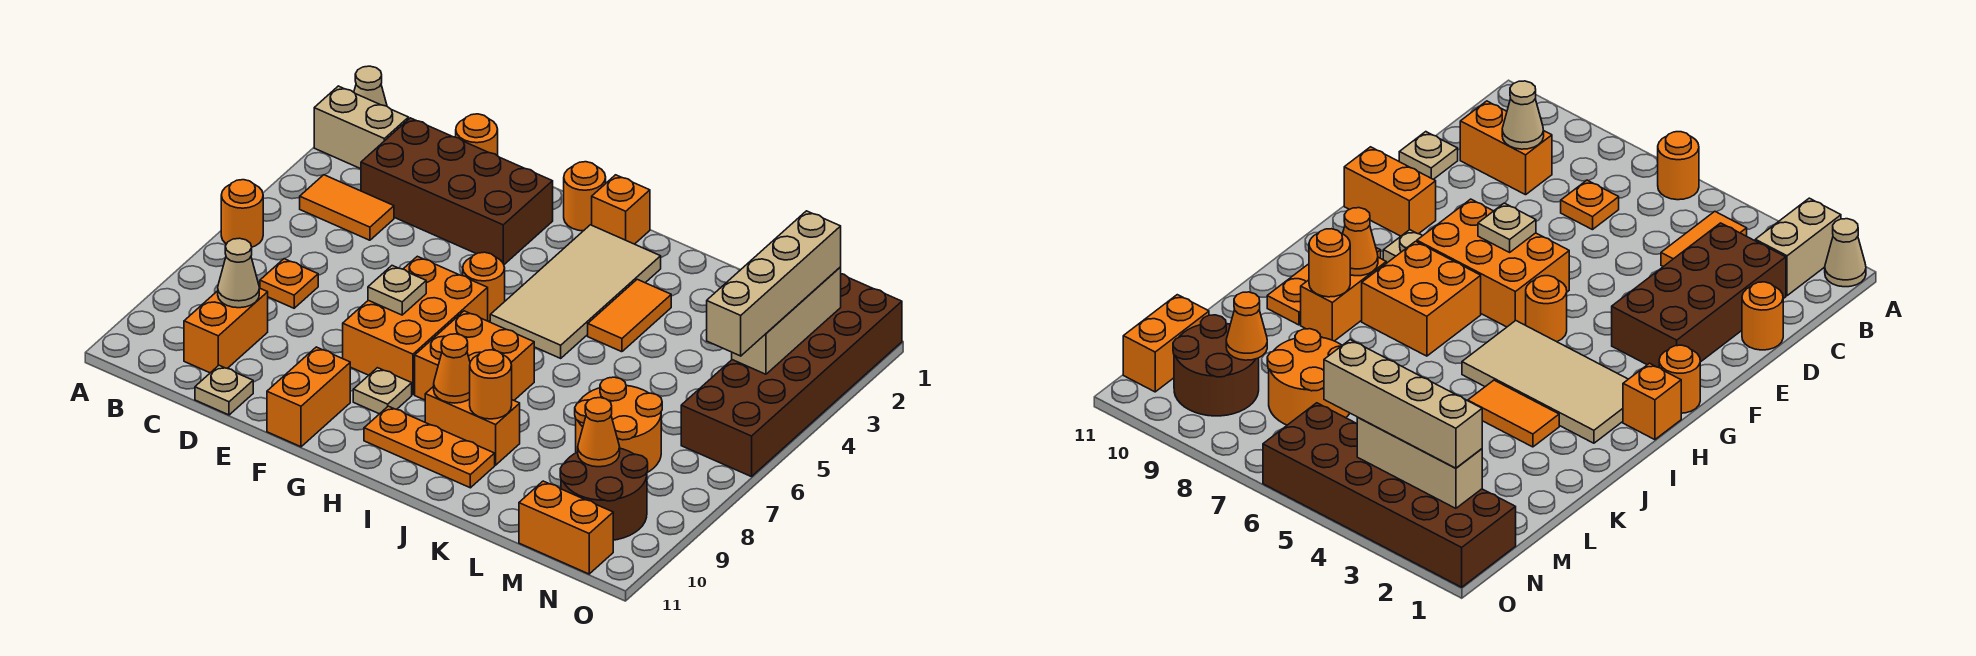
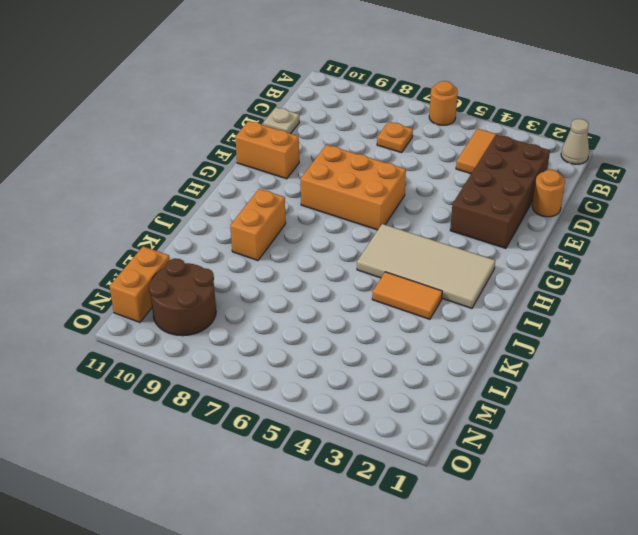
none -> tan brick A2:B2 level 1
none -> orange brick C9:C10 level 1
none -> orange round brick G1 level 1
none -> orange round brick G5 level 1

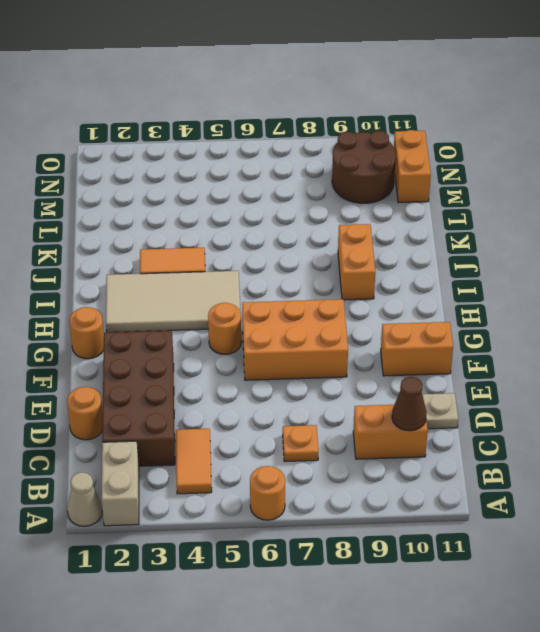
brown cone C10 level 2 -> none
none -> tan plate G9 level 1
none -> orange brick H1 level 1
none -> orange brick H7:I8 level 1
none -> orange plate H10:J10 level 1

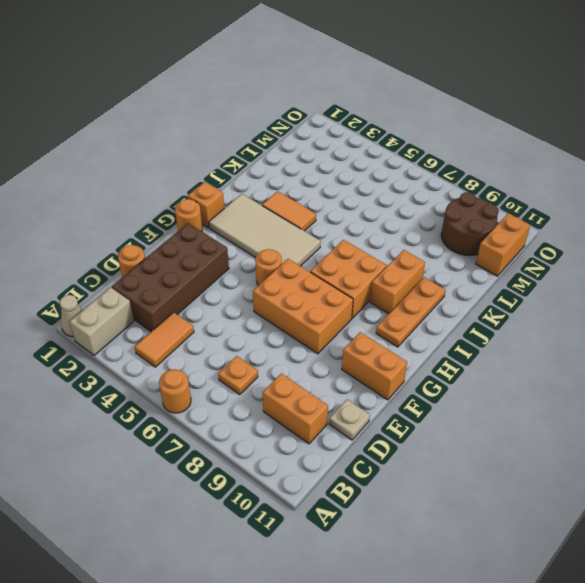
none -> tan plate G9 level 1
none -> orange round brick L7:M8 level 1
none -> brown brick N1:O6 level 1
none -> tan cone C9 level 2

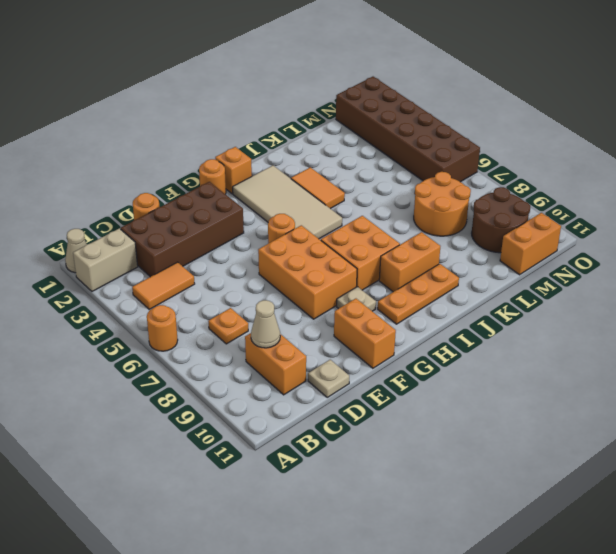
none -> tan plate F7 level 2
none -> orange cone I9 level 2
none -> orange round brick J9 level 2
none -> orange cone M9 level 2

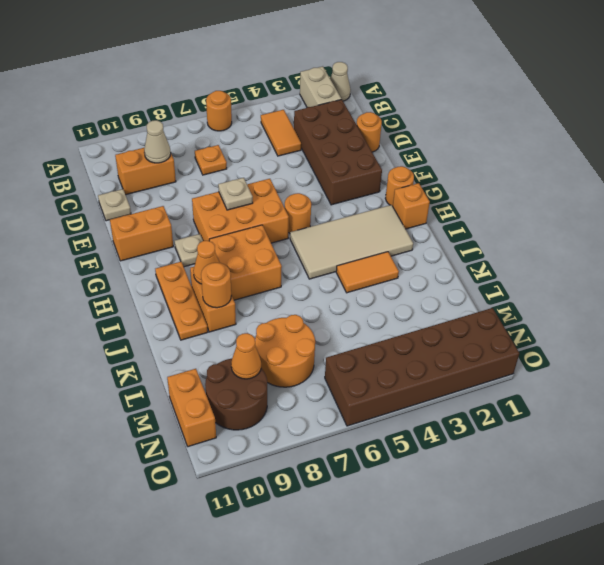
none -> tan brick N2:N4 level 2
none -> tan brick N2:N5 level 3

